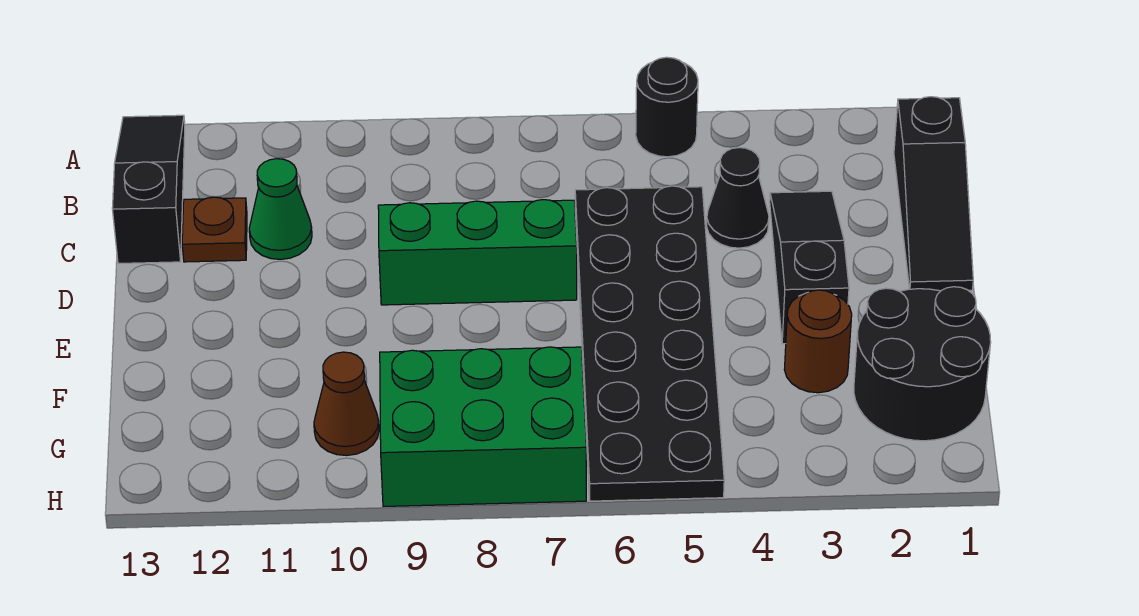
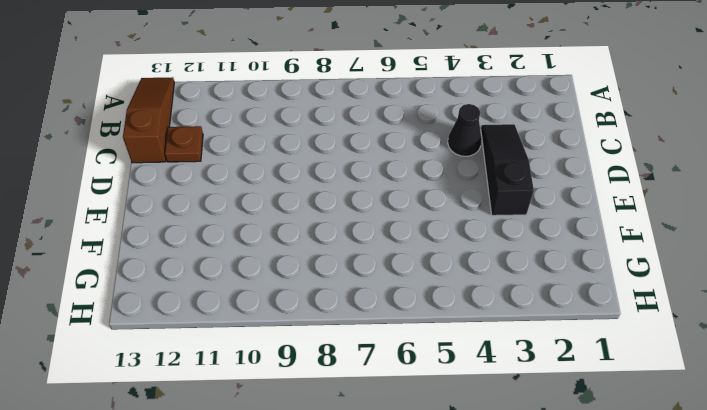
brown slope A13:C13 level 1 top C -> black slope A13:C13 level 1 top C
none -> black round brick A5 level 1
none -> black slope B1:D1 level 1 top B
none -> black plate C5:H6 level 1

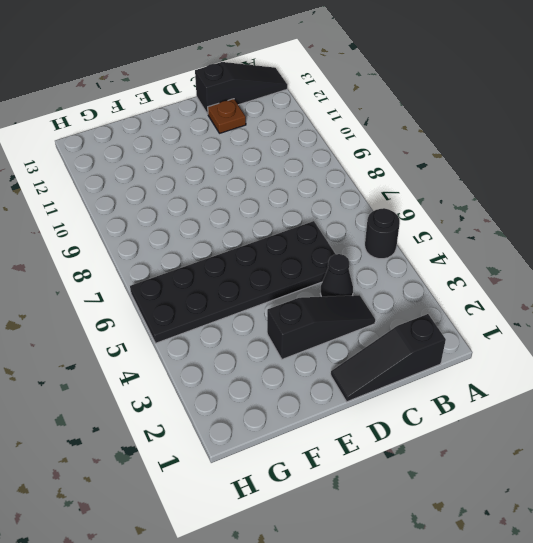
none -> green cone C11 level 1
none -> green brick D7:D9 level 1
none -> black round brick F1:G2 level 1

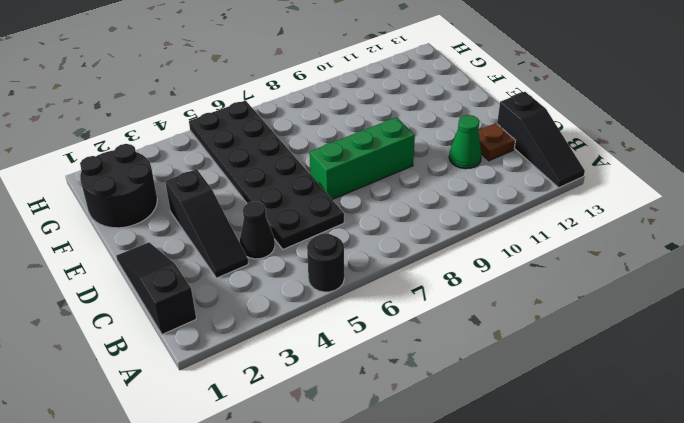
none -> brown round brick F3 level 1
none -> green brick G7:H9 level 1
none -> brown cone G10 level 1

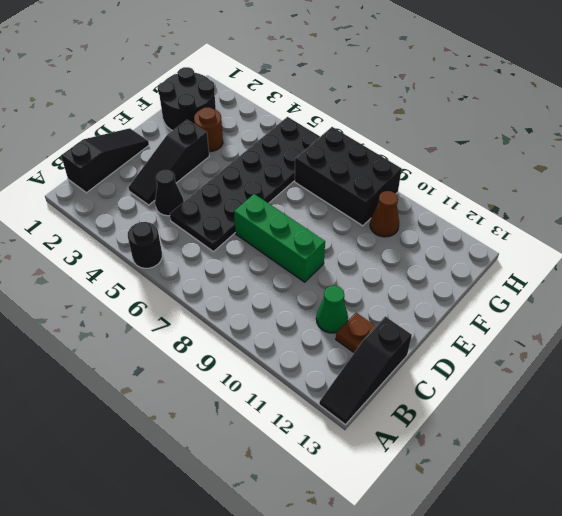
black brick G7:H9 level 1 -> green brick G7:H9 level 1

